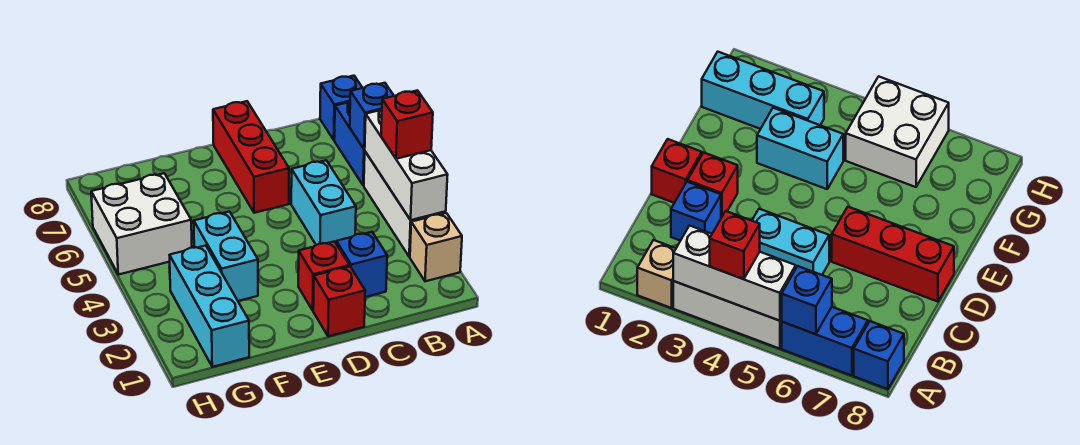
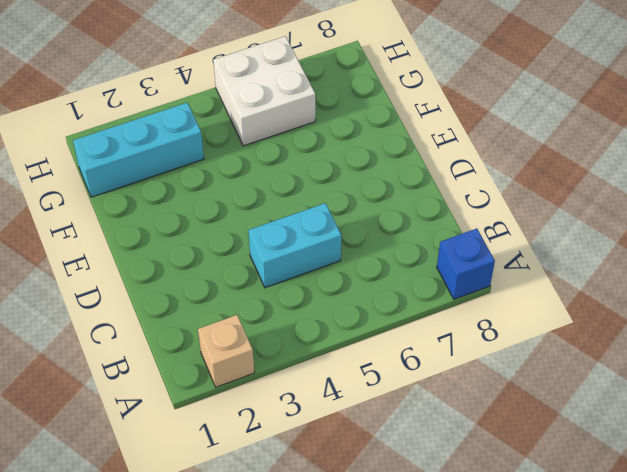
none -> white brick A3:A5 level 1
none -> blue brick A6:A7 level 1
none -> blue brick C2 level 1

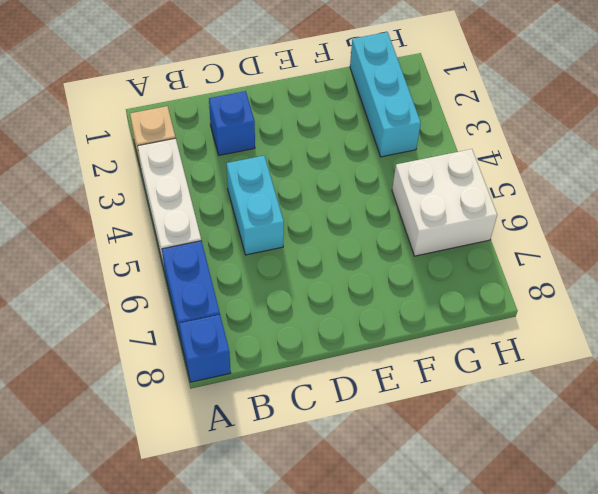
none -> red brick D1 level 1
none -> red brick D2 level 1
none -> red brick D6:D8 level 1

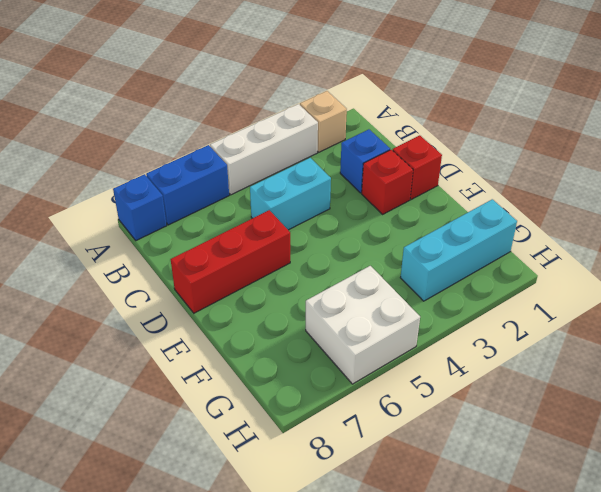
none -> cyan brick F3:F4 level 1
none -> white brick A3:A5 level 2
none -> blue brick A6 level 2

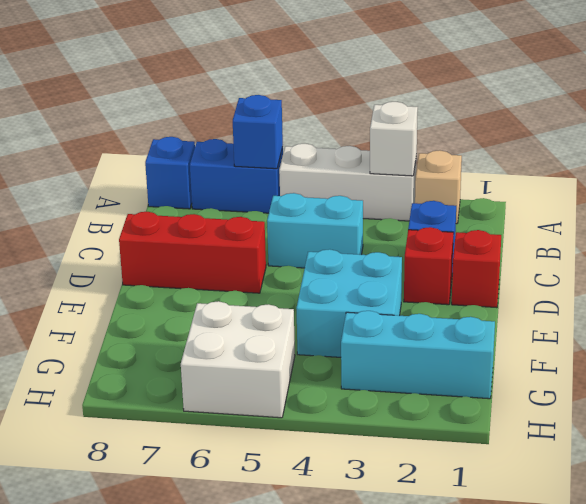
white brick A3 level 2 -> white brick A3:A5 level 2
cyan brick E3:F4 level 1 -> cyan brick F3:F4 level 1
none -> red brick A4 level 3

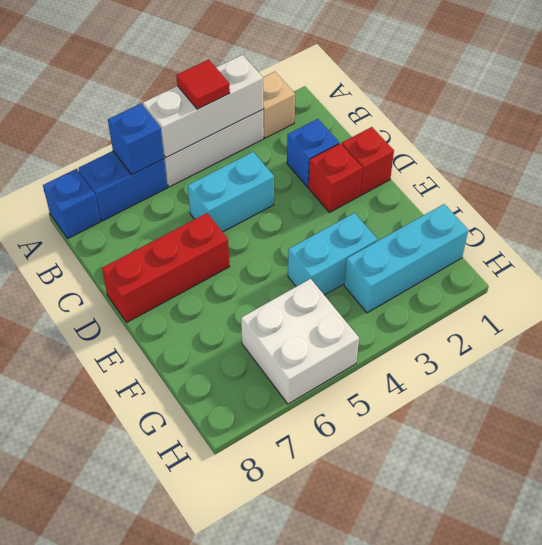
red tile A4 level 3 -> red brick A4 level 3

